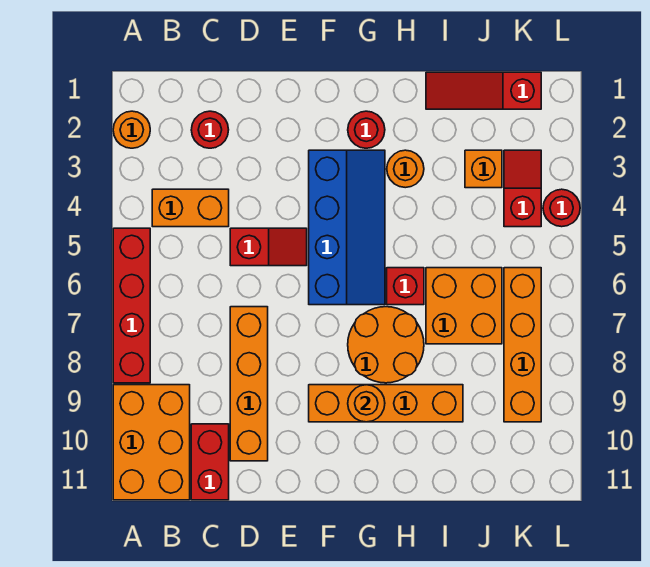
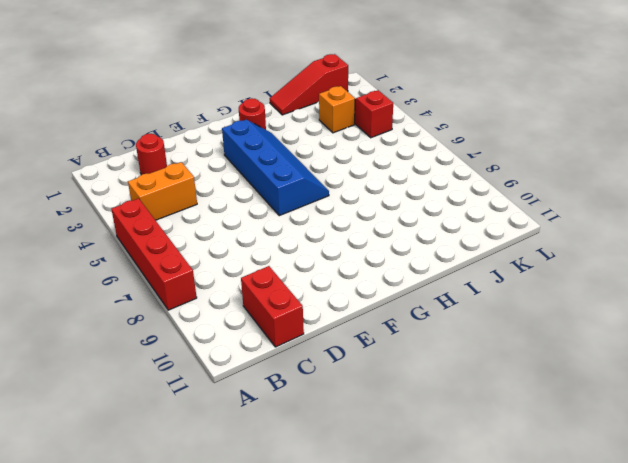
none -> orange round brick A2 level 1
none -> orange brick A9:B11 level 1
none -> red slope D5:E5 level 1 top D

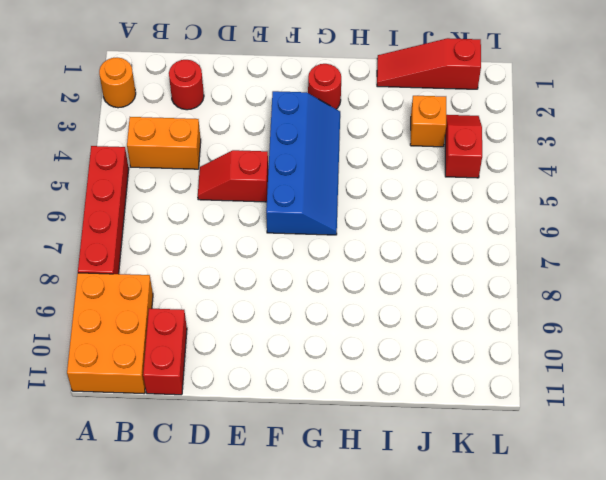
red slope D5:E5 level 1 top E -> red slope D5:E5 level 1 top D
none -> orange brick D7:D10 level 1
none -> orange brick F9:I9 level 1
none -> orange round brick G7:H8 level 1

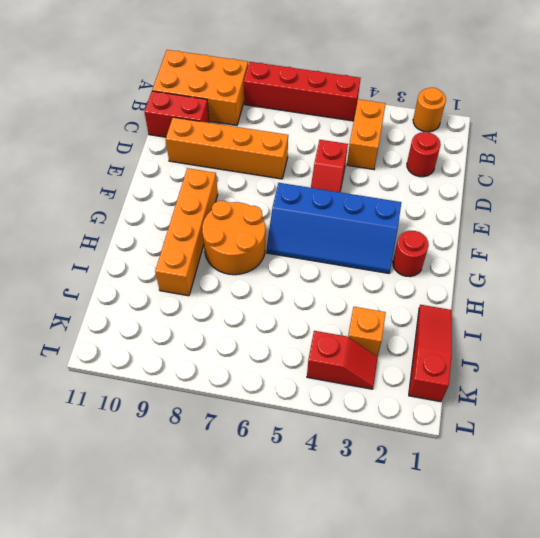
none -> orange round brick H3 level 1
none -> red brick H6 level 1
none -> orange brick I6:J7 level 1

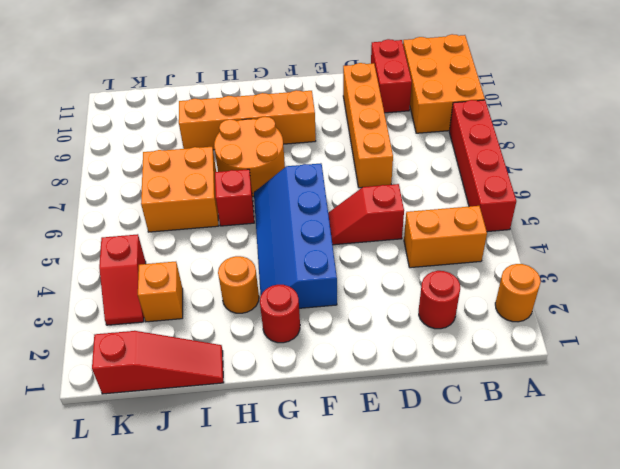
none -> orange brick K6:K9 level 1
none -> red round brick L4 level 1
none -> orange round brick G9 level 2

